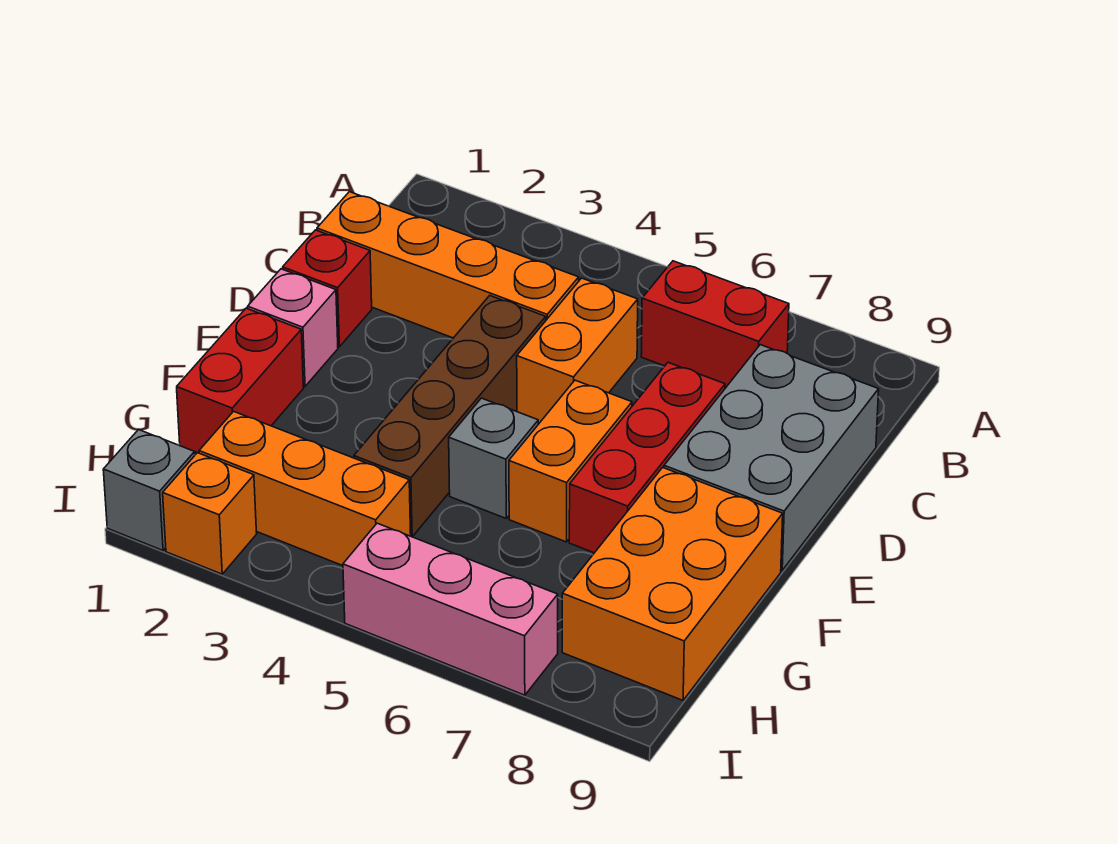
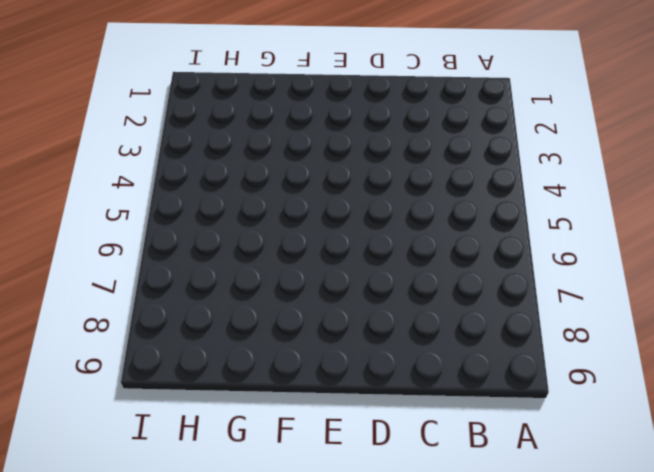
none -> red brick B6:B7 level 1
none -> orange brick C1:C4 level 1
none -> orange brick C5:D5 level 1

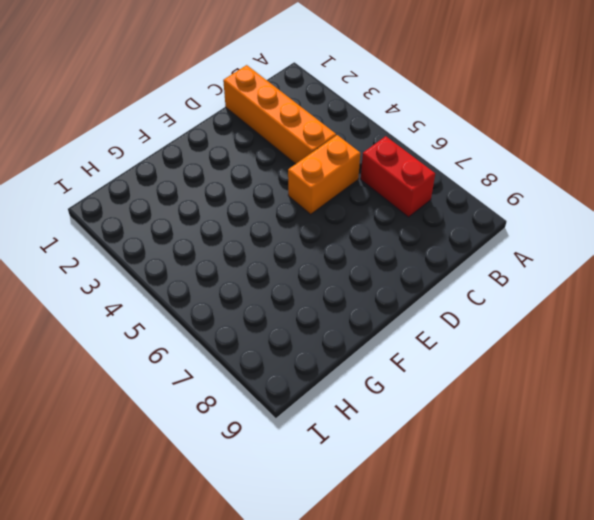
none -> grey brick C8:E9 level 1
none -> red brick D1 level 1
none -> brown brick D4:G4 level 1

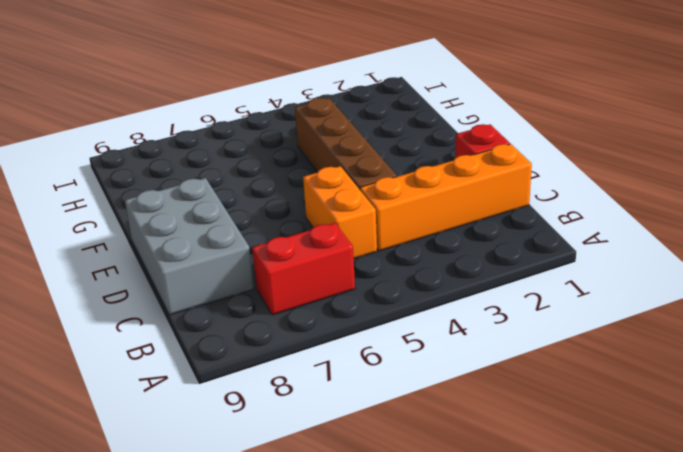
none -> red brick D7:F7 level 1
none -> pink brick E1 level 1
none -> orange brick E6:F6 level 1

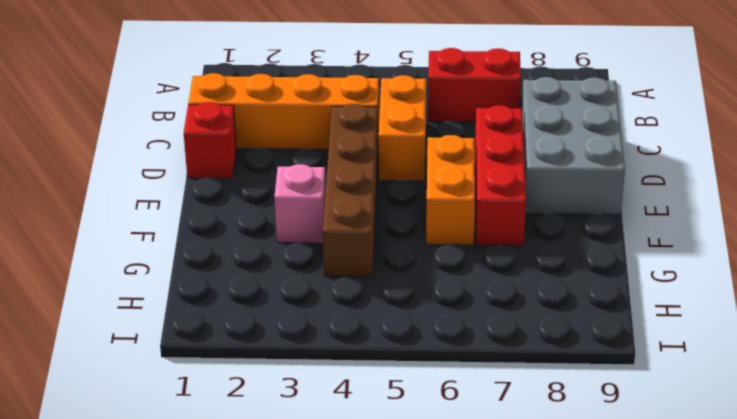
pink brick F3 level 1 -> pink brick E1 level 1
none -> red brick F1:G1 level 1
none -> grey brick F5 level 1
none -> orange brick F8:H9 level 1

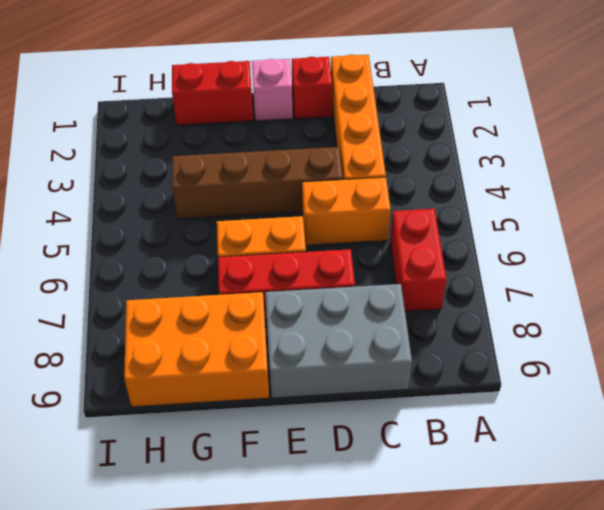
none -> grey brick F5 level 1
none -> orange brick H2:H4 level 1
none -> grey brick I1 level 1

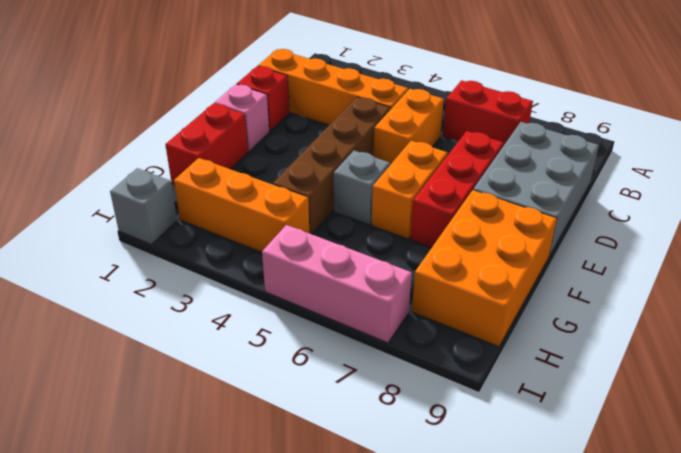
none -> orange brick I2 level 1

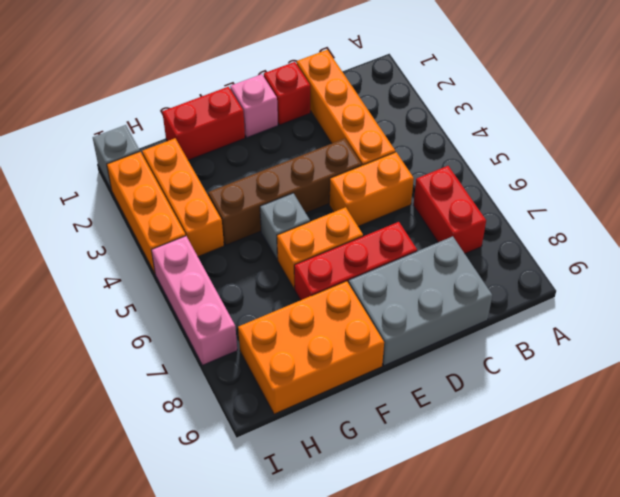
orange brick I2:I4 level 1 -> orange brick I2 level 1

